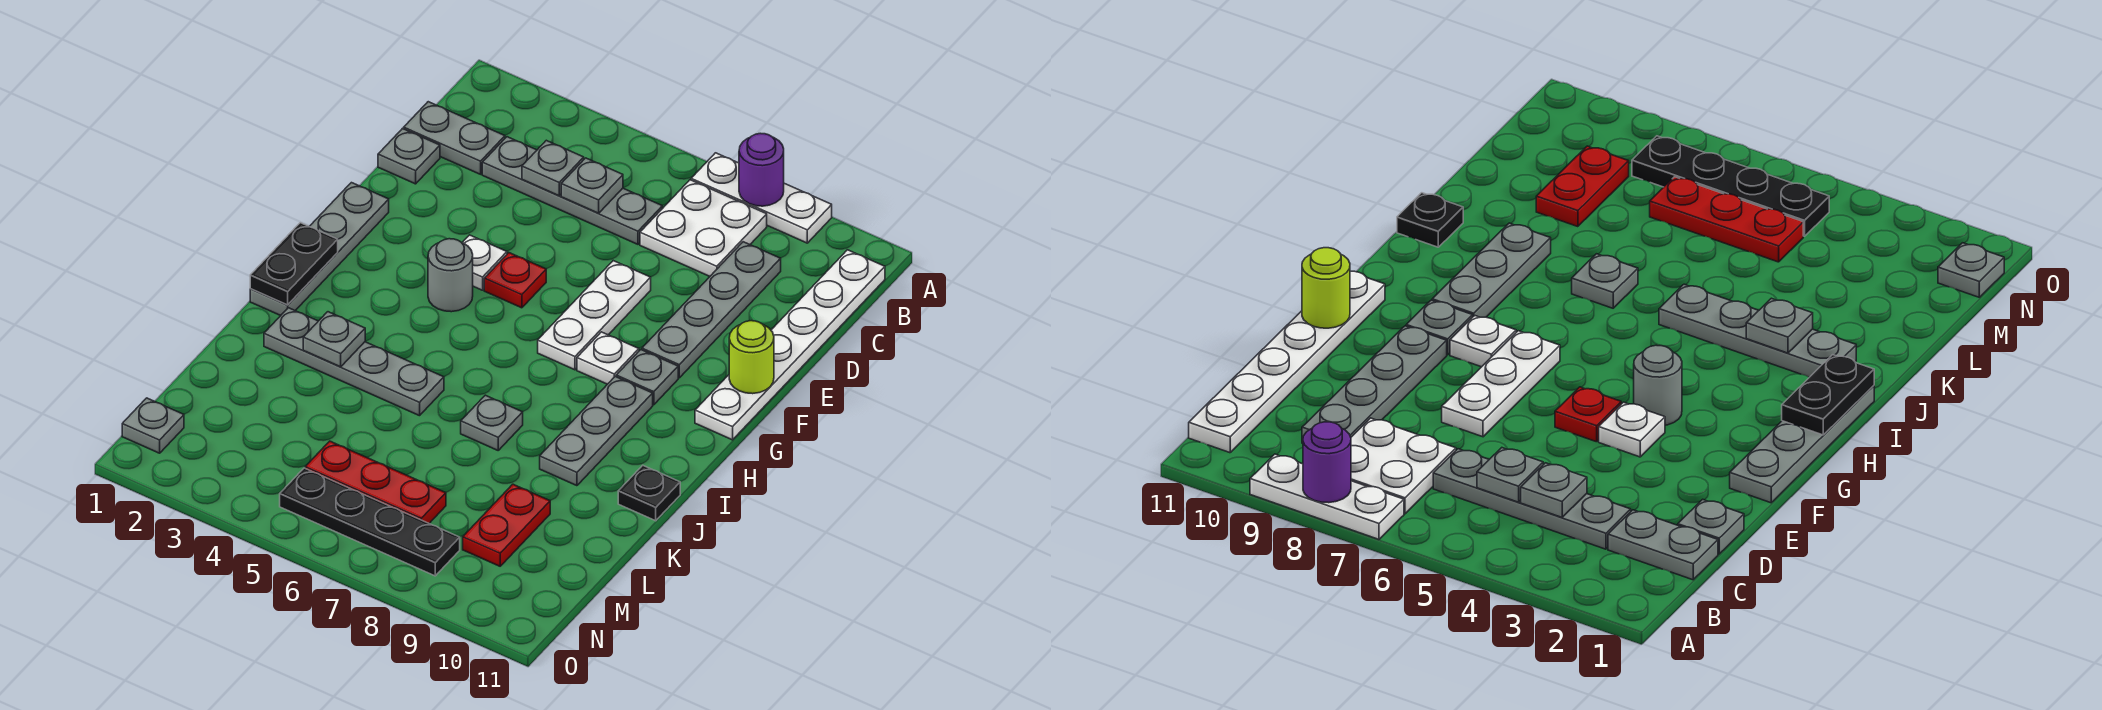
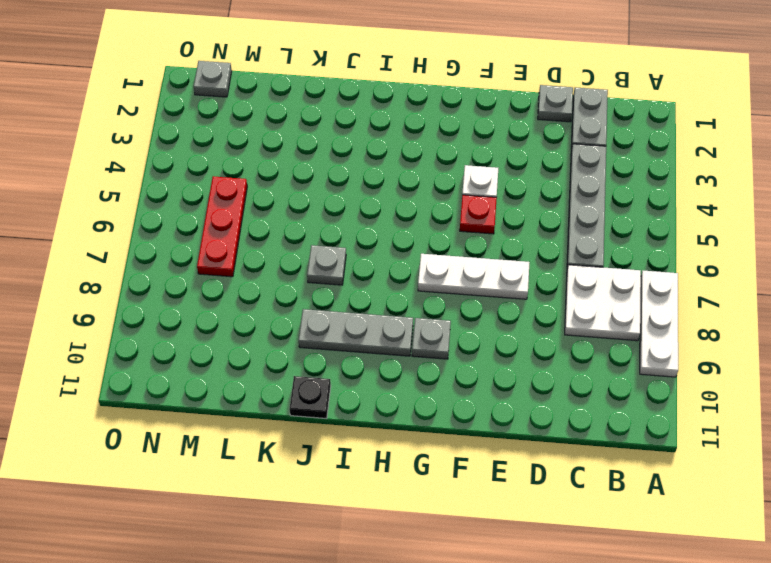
none -> white plate B11:G11 level 1
none -> grey plate C9:F9 level 1
none -> grey plate F1:I1 level 1

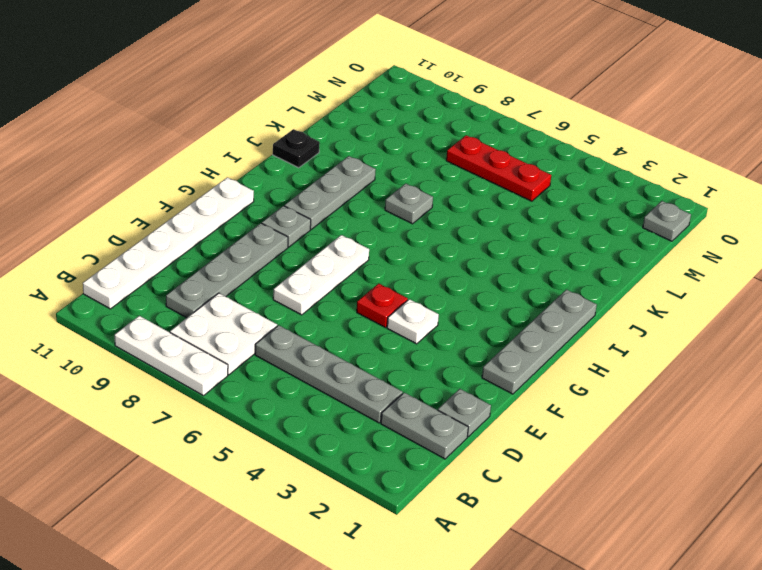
none -> grey round brick G4 level 1
none -> white plate G8 level 1
none -> grey plate J2:J5 level 1

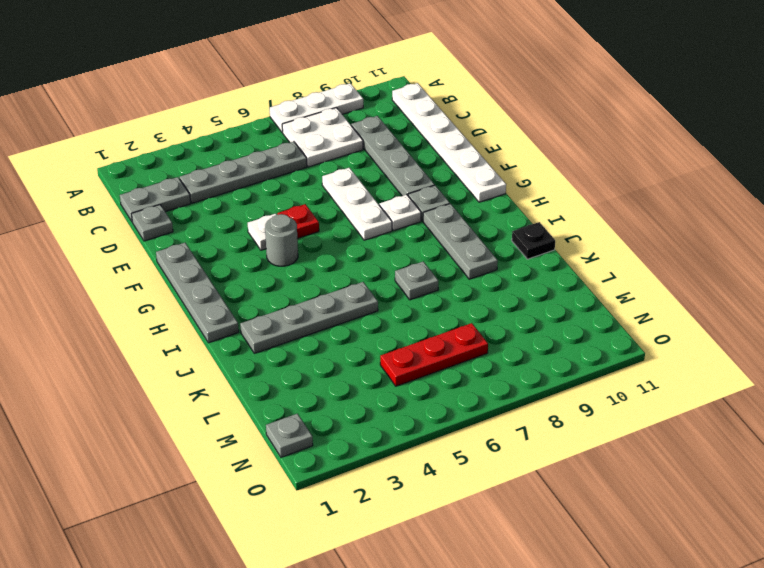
none -> red plate L9:M9 level 1
none -> black plate N5:N8 level 1
none -> purple round brick A8 level 2

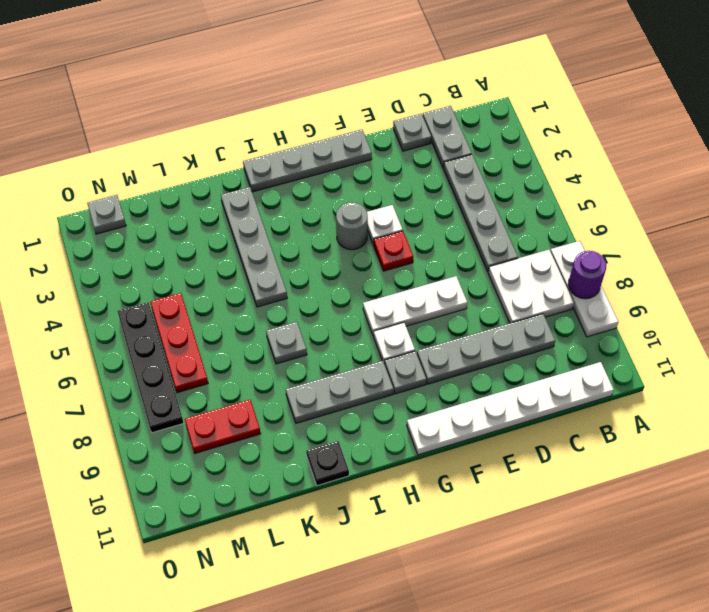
none -> grey plate C4 level 2
none -> grey plate C5 level 2
none -> lime round brick F11 level 2

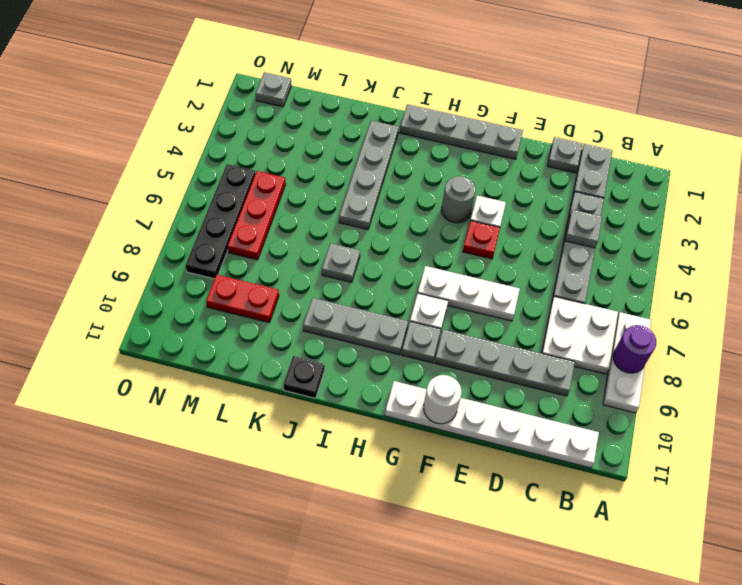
white round brick F11 level 2 -> lime round brick F11 level 2
none -> grey plate C5 level 2
none -> black plate H1:I1 level 2
none -> grey plate J3 level 2

